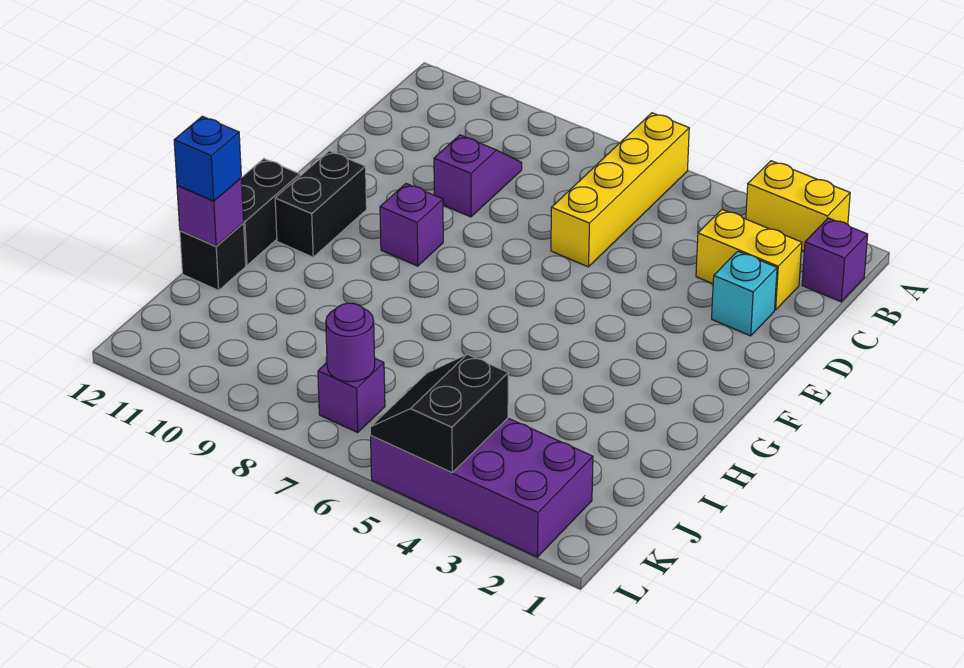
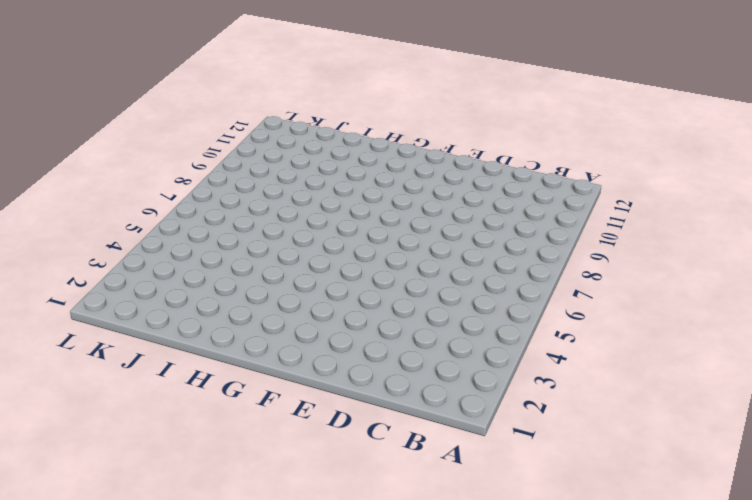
none -> yellow brick A2:A3 level 1
none -> yellow brick A6:D6 level 1
none -> purple brick B1 level 1

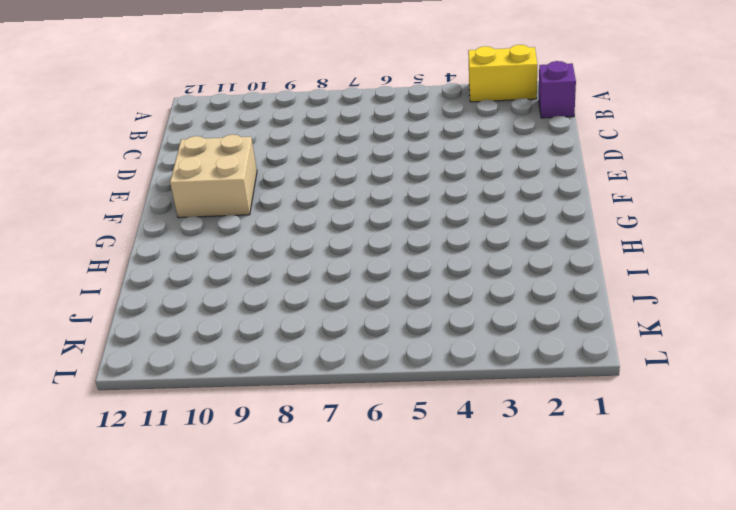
tan brick E10:F11 level 1 -> black brick F11:G11 level 1
none -> yellow brick A6:D6 level 1
none -> yellow brick C2:C3 level 1
none -> purple slope C9:D9 level 1 top D

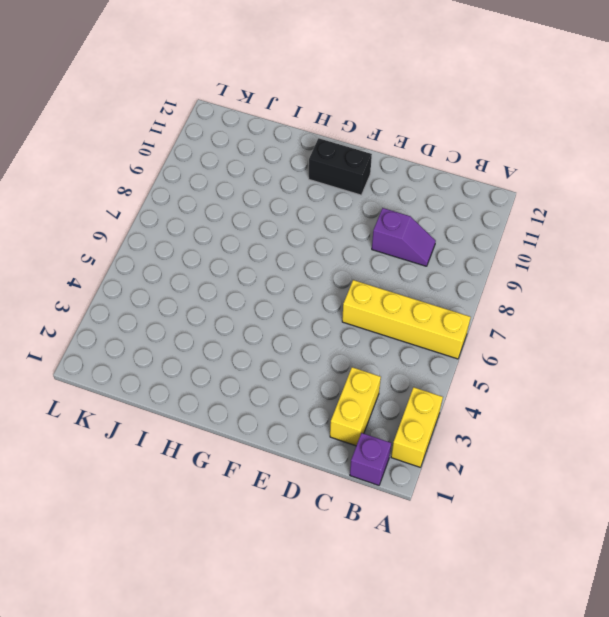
none -> cyan brick D2 level 1
none -> purple brick F9 level 1
none -> black brick G12:H12 level 1

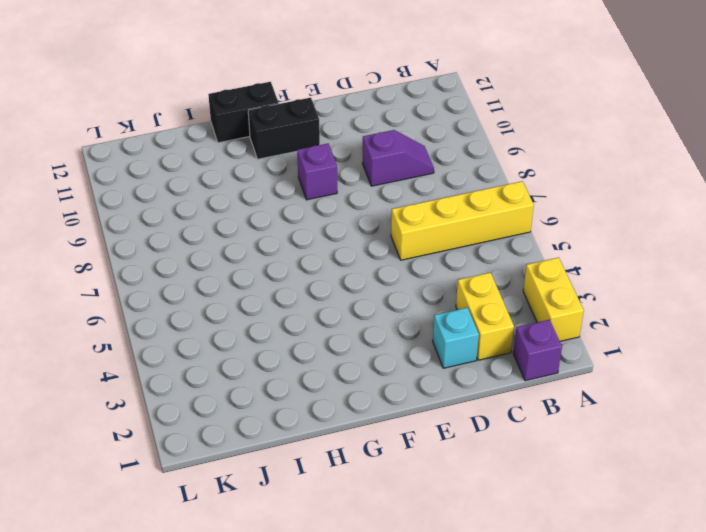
none -> black brick I12 level 1
none -> purple brick K2:L5 level 1
none -> purple brick K7 level 1

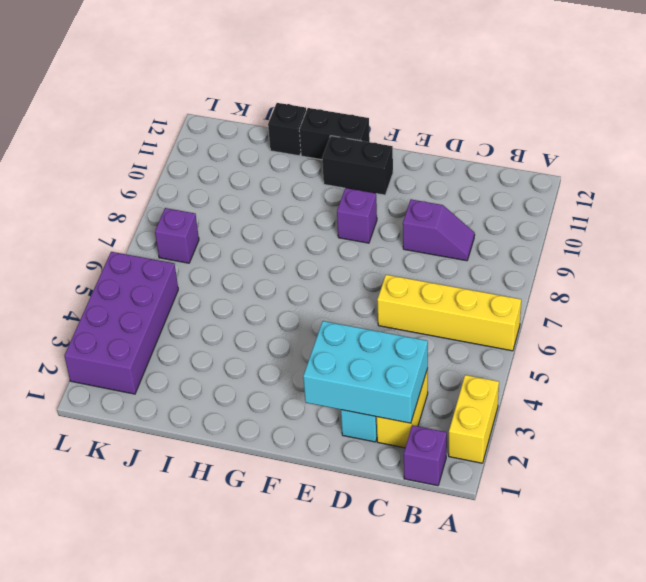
cyan brick C2:E3 level 2 -> none
none -> purple brick I12 level 2
none -> black slope K4:L5 level 2 top 4
none -> purple round brick K7 level 2

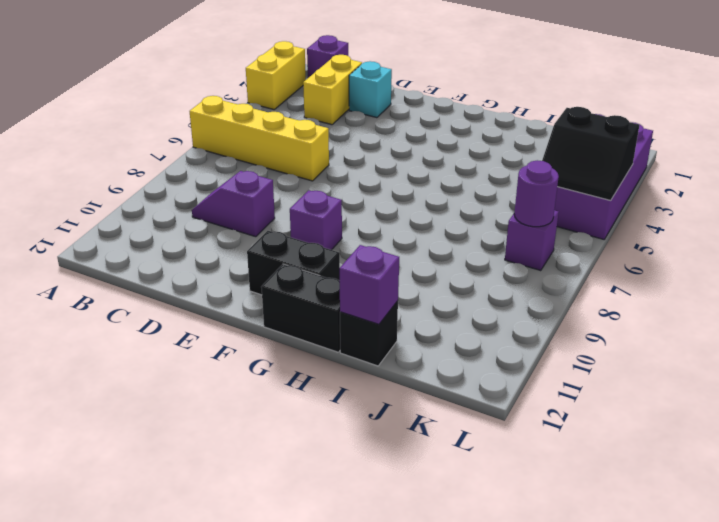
none -> blue brick I12 level 3

